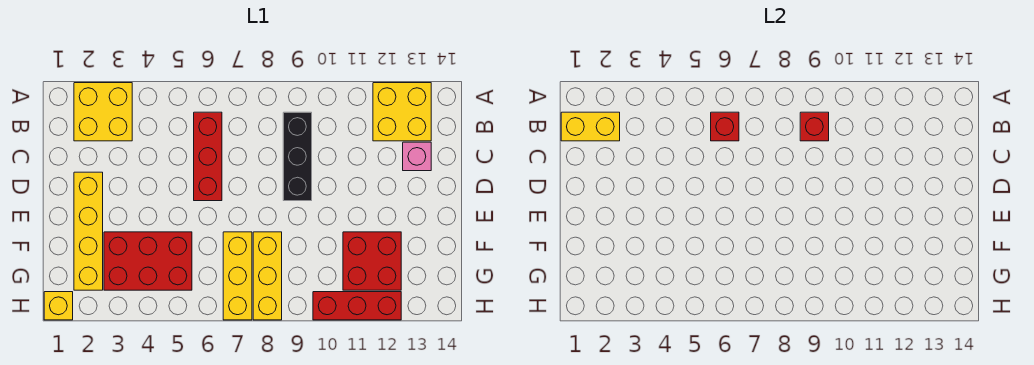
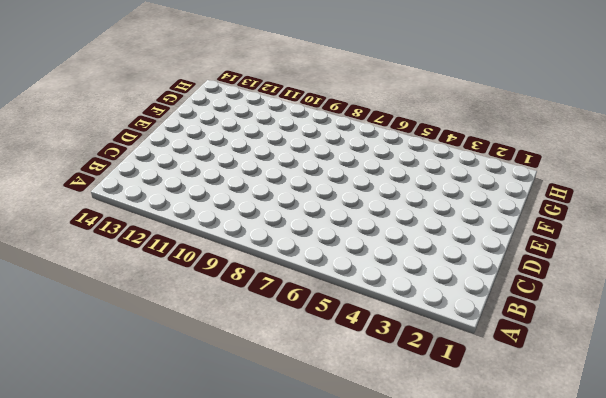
none -> yellow brick A2:B3 level 1
none -> yellow brick A12:B13 level 1
none -> red brick B6:D6 level 1

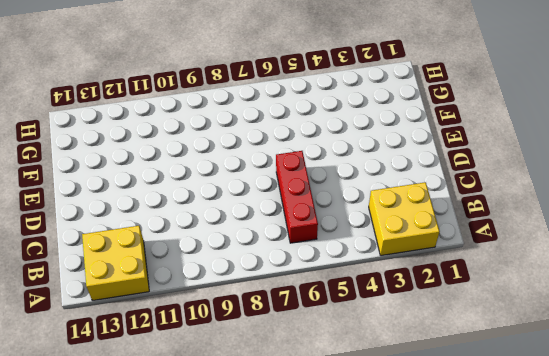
none -> black brick B9:D9 level 1
none -> pink brick C13 level 1
none -> yellow brick D2:G2 level 1

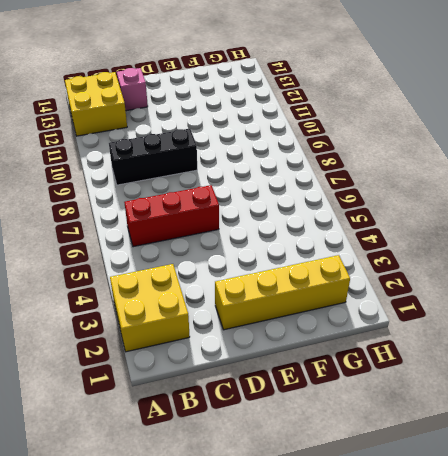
none -> red brick F3:G5 level 1
none -> yellow brick F7:H7 level 1
none -> yellow brick F8:H8 level 1

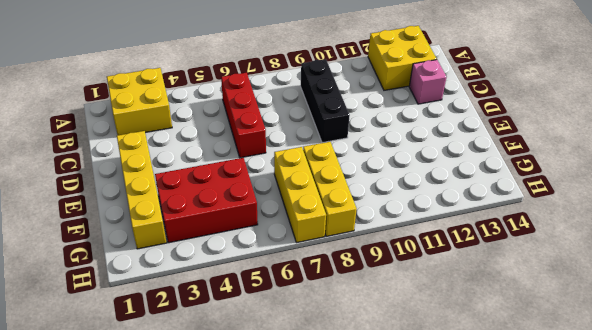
none -> red brick F11:G12 level 1
none -> yellow brick H1 level 1
none -> red brick H10:H12 level 1

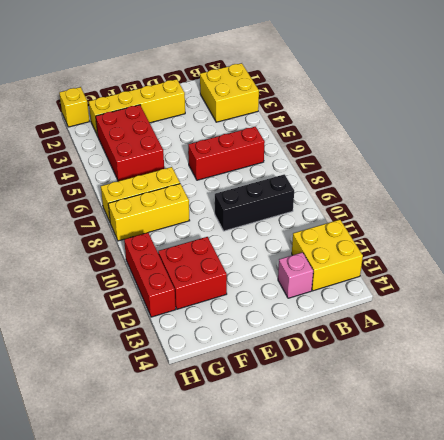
none -> yellow brick B1:B2 level 2
none -> red brick B6 level 2
none -> red brick B9 level 2

